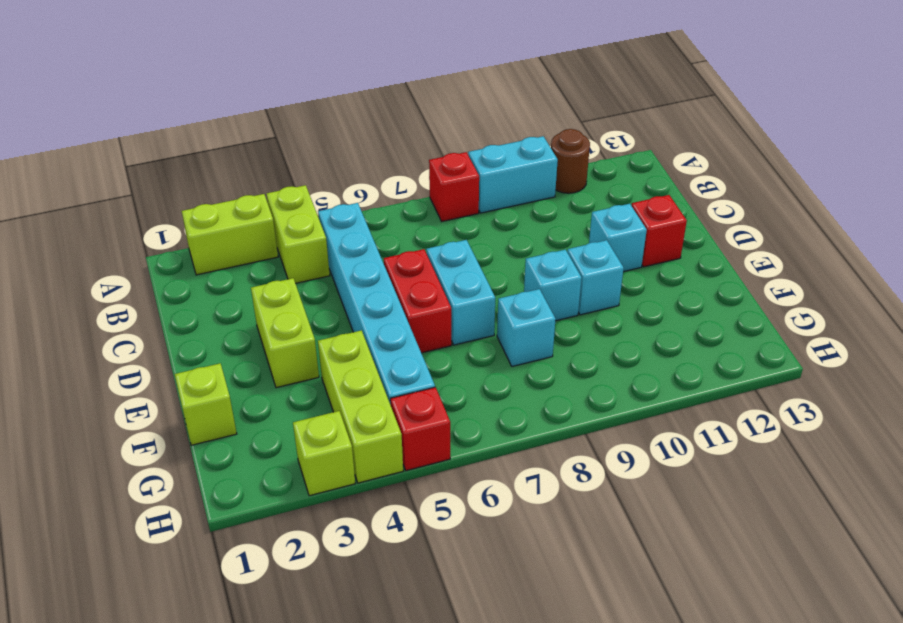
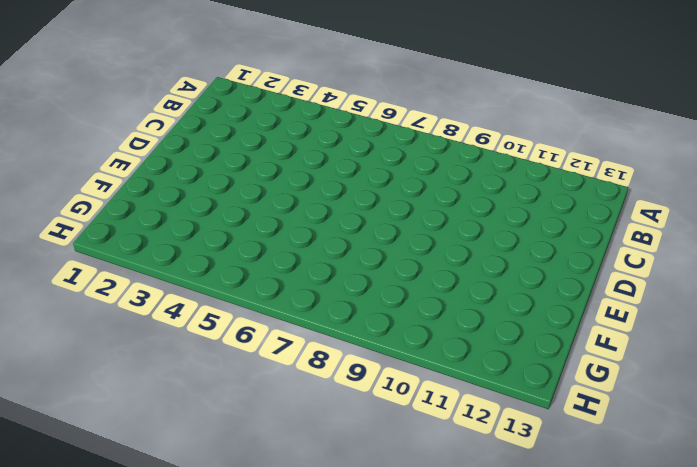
none -> lime brick A2:A3 level 1
none -> lime brick A4:B4 level 1
none -> red brick A8 level 1

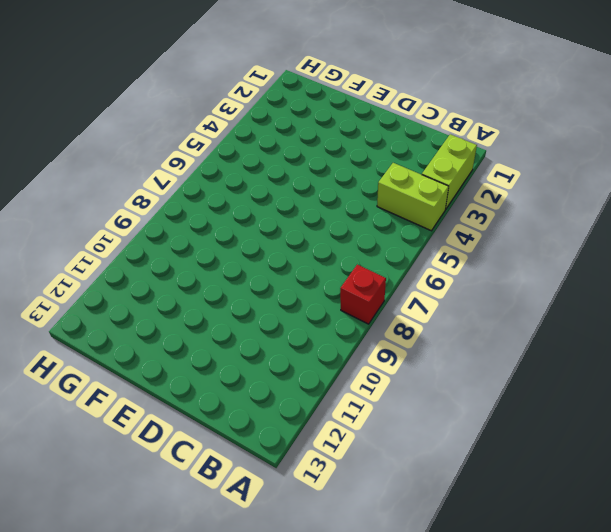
none -> cyan brick A9:A10 level 1
none -> brown round brick A11 level 1
none -> cyan brick B5:G5 level 1

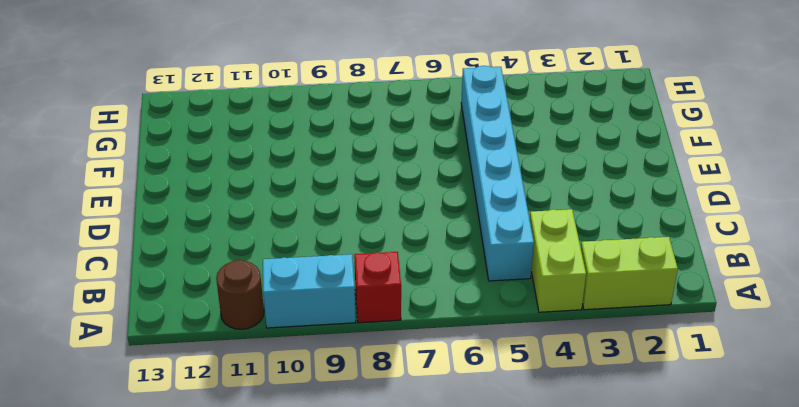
none -> lime brick D3:E3 level 1
none -> red brick D6:E6 level 1
none -> cyan brick D7:E7 level 1

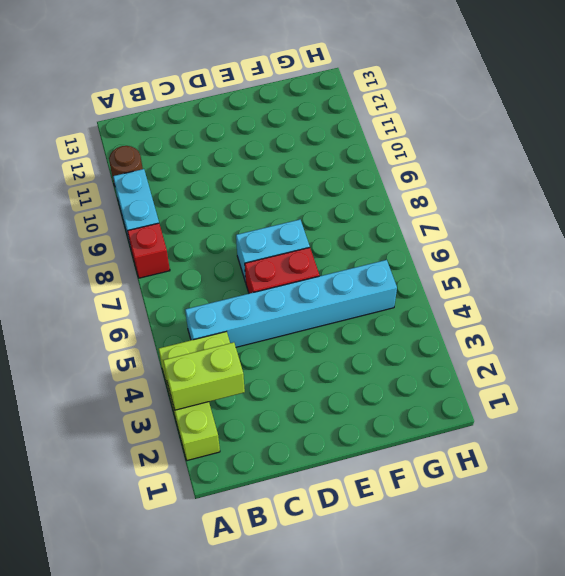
lime brick A3:B3 level 2 -> lime brick D3:E3 level 1
none -> cyan brick D11 level 1
none -> red brick D12 level 1
none -> cyan brick E9 level 1

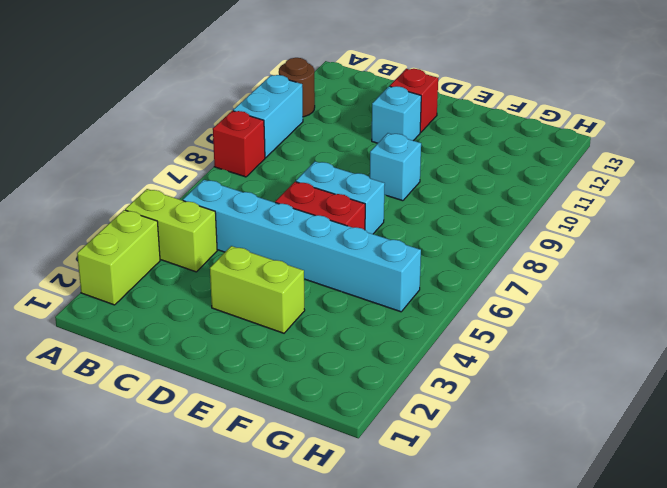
none -> cyan brick E10 level 1
none -> lime brick F1 level 1
none -> lime brick F4:H4 level 1

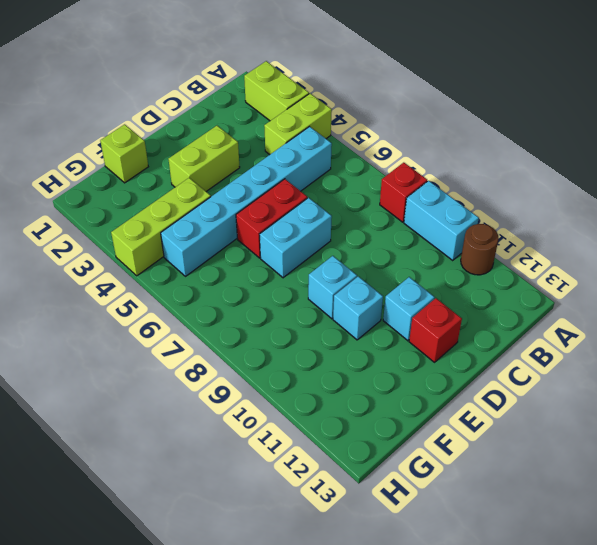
none -> cyan brick F8 level 1
none -> lime brick H3 level 1
none -> red brick H5 level 1

